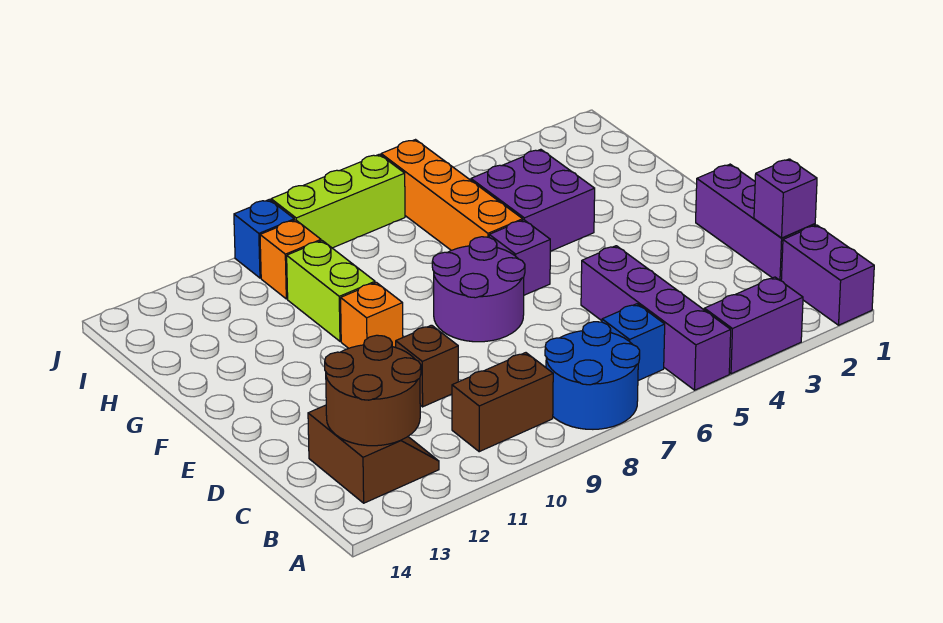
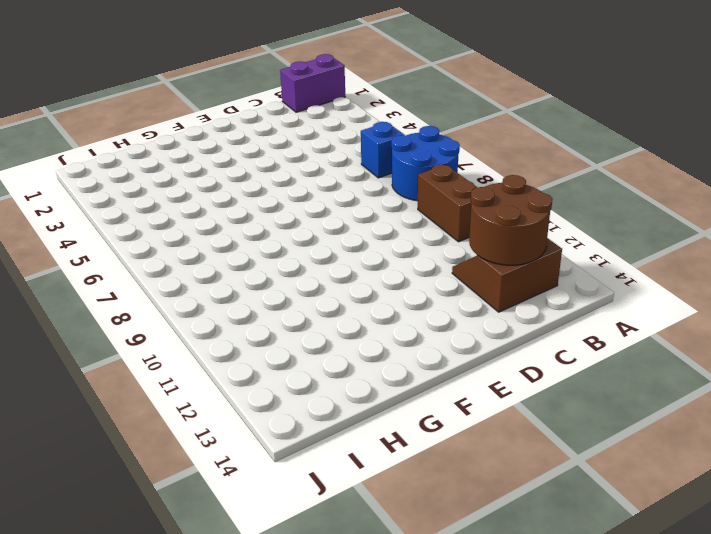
none -> purple brick A3:A4 level 1
none -> purple brick A5:D5 level 1
none -> purple brick C1:E1 level 1

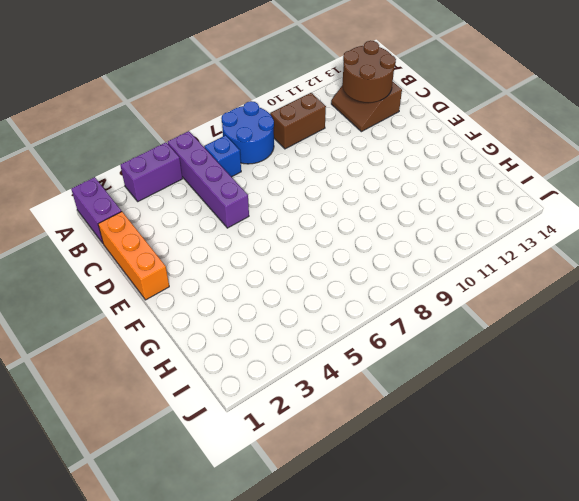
orange brick C1:E1 level 1 -> purple brick C1:E1 level 1
none -> brown brick D10 level 1
none -> purple round brick E7:F8 level 1
none -> purple brick F6 level 1

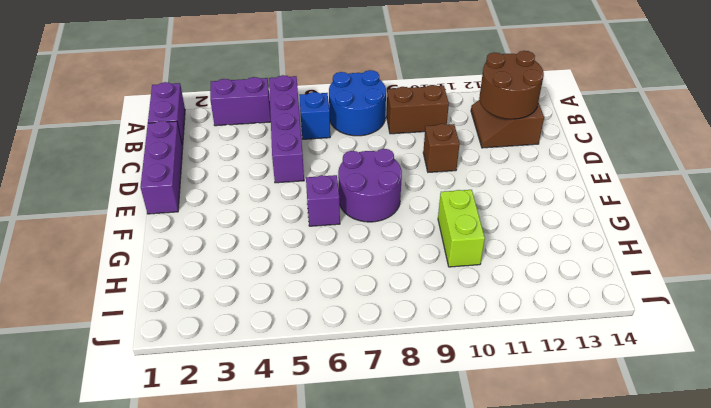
none -> orange brick F10 level 1
none -> purple brick G4:H5 level 1
none -> orange brick G6:J6 level 1

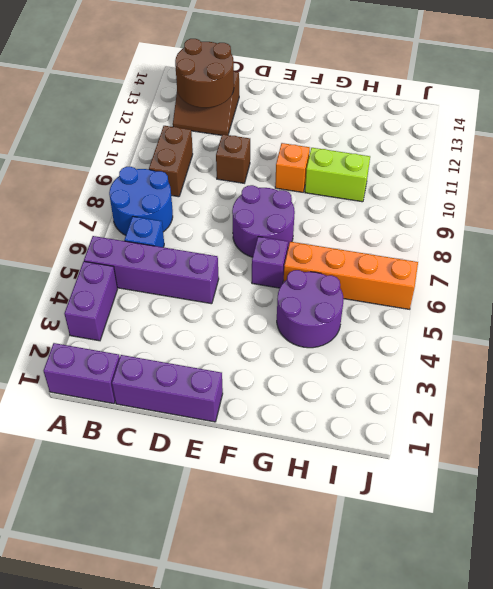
purple round brick G4:H5 level 1 -> purple brick G4:H5 level 1
none -> orange brick I10 level 1
none -> lime brick J7:J9 level 1
none -> blue brick J10 level 1

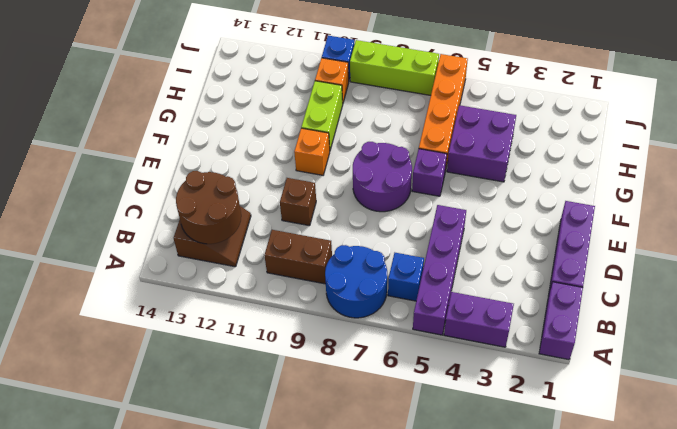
none -> purple brick C1 level 2

